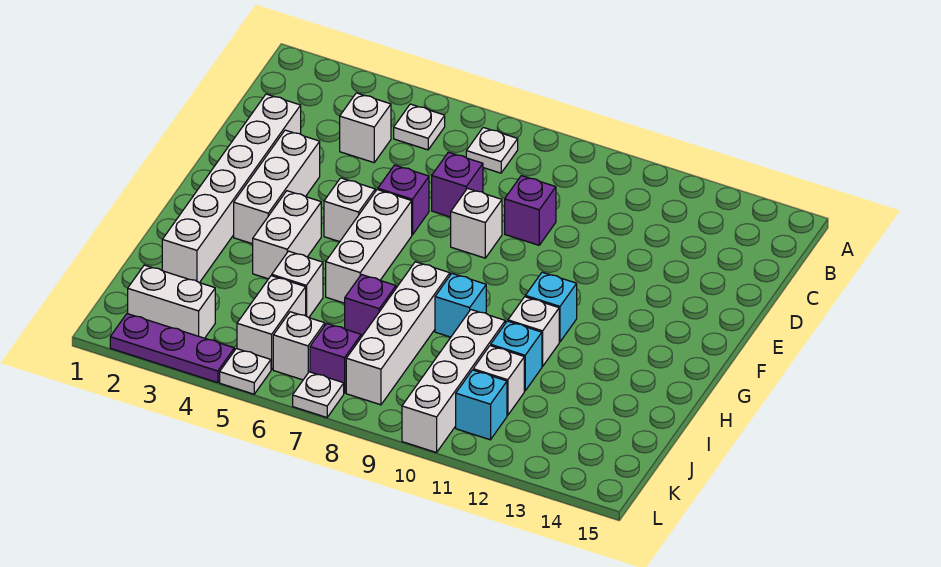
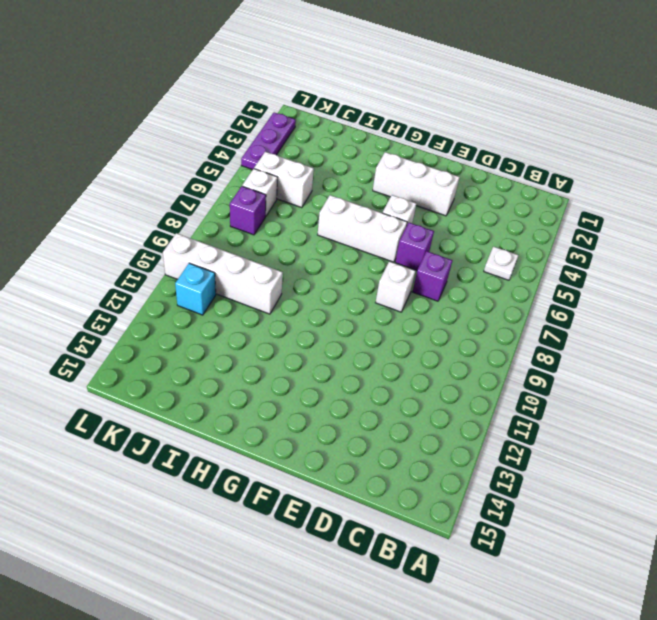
none -> white plate B7 level 1
none -> white brick C4 level 1
none -> white brick D2:I2 level 1

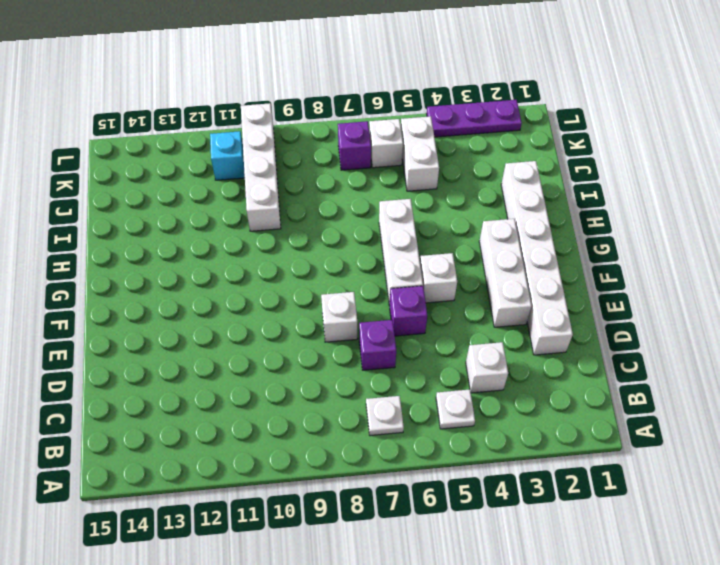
none -> purple brick D9 level 1
none -> white brick G4:H4 level 1
none -> cyan brick G11 level 1

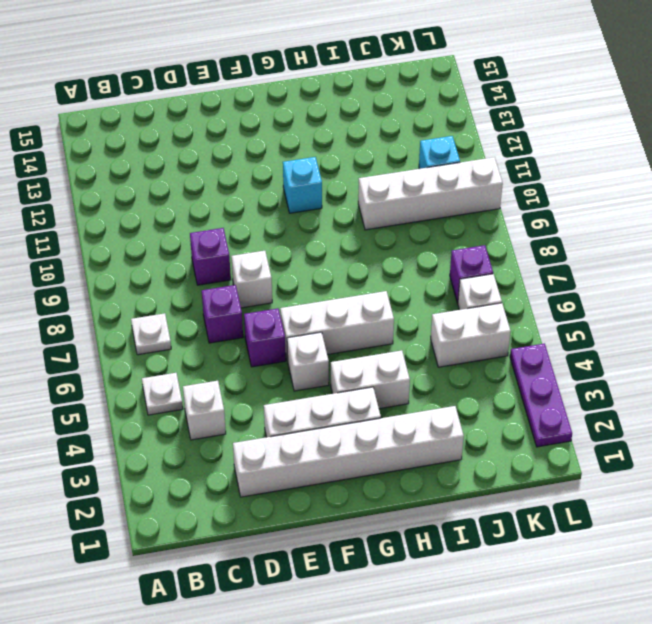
none -> white brick H8:K8 level 1
none -> cyan brick H9 level 1
none -> white brick H11 level 1

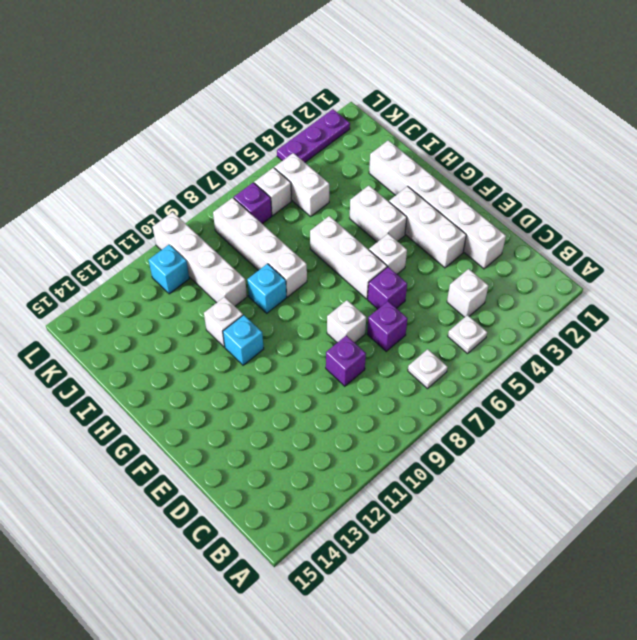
none -> white brick I5 level 1
none -> purple brick I7 level 1
none -> cyan brick I11 level 1

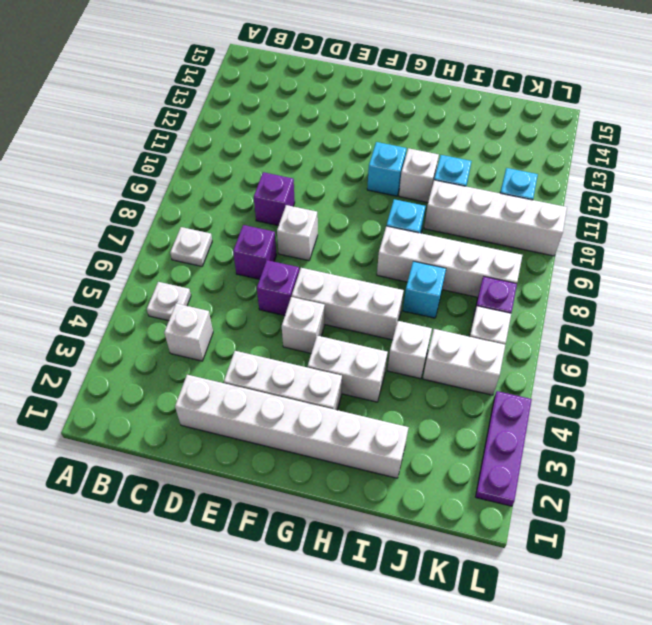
cyan brick I7 level 1 -> purple brick I7 level 1
none -> white brick J11 level 1
none -> white brick K2:K3 level 1
none -> white plate L5 level 1

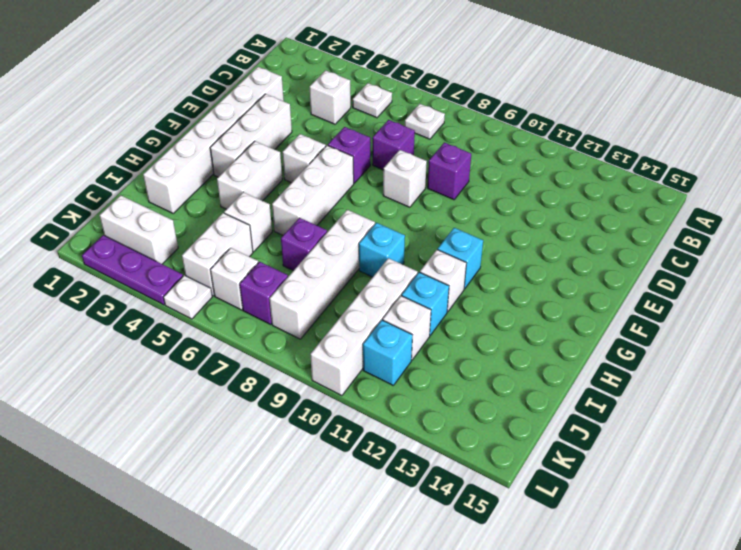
none -> white plate L7 level 1

